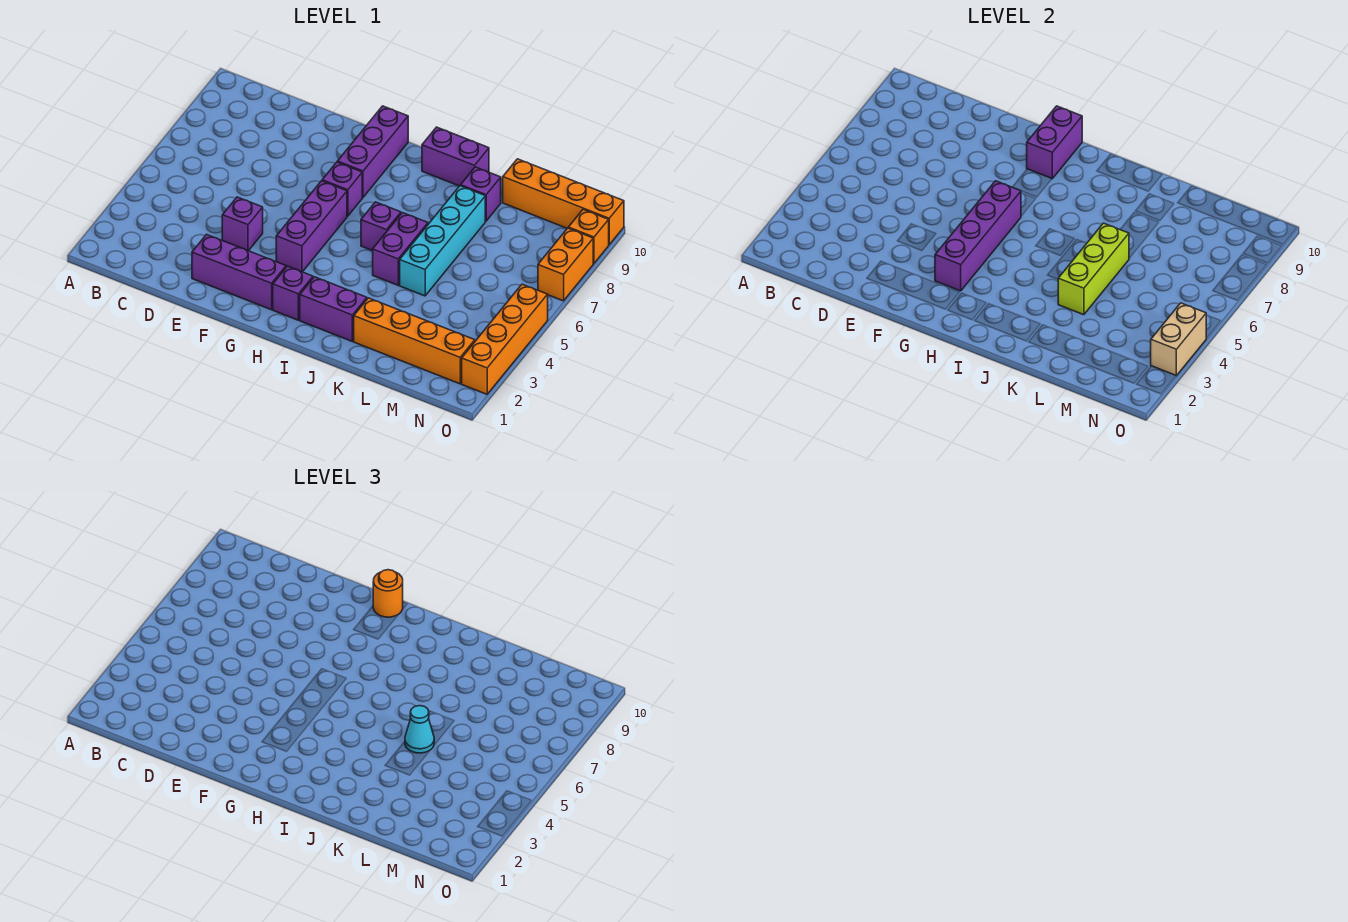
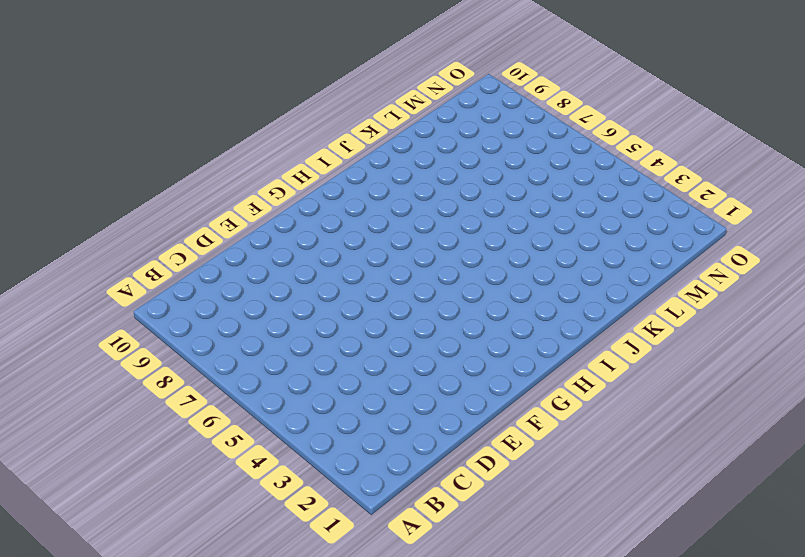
none -> purple brick E2:G2 level 1
none -> purple brick E4 level 1
none -> purple brick G4:G6 level 1

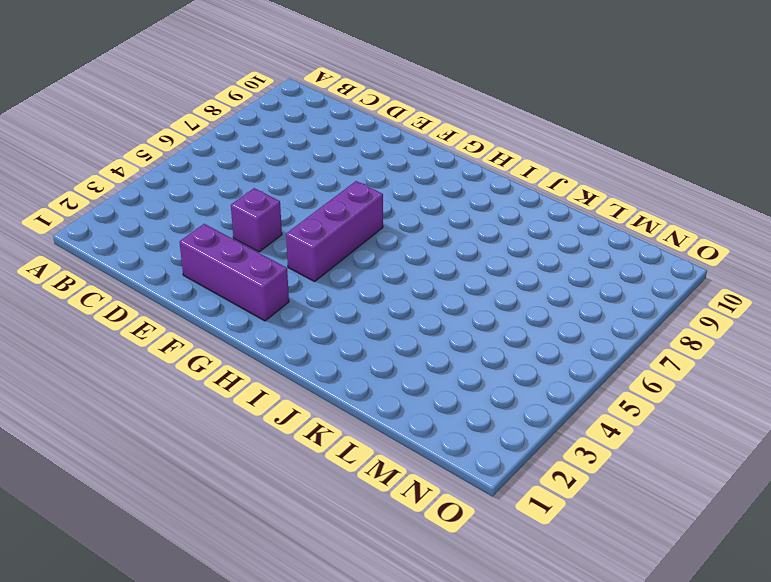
none -> purple brick G7 level 1
none -> purple brick G8:G10 level 1
none -> purple brick H2 level 1

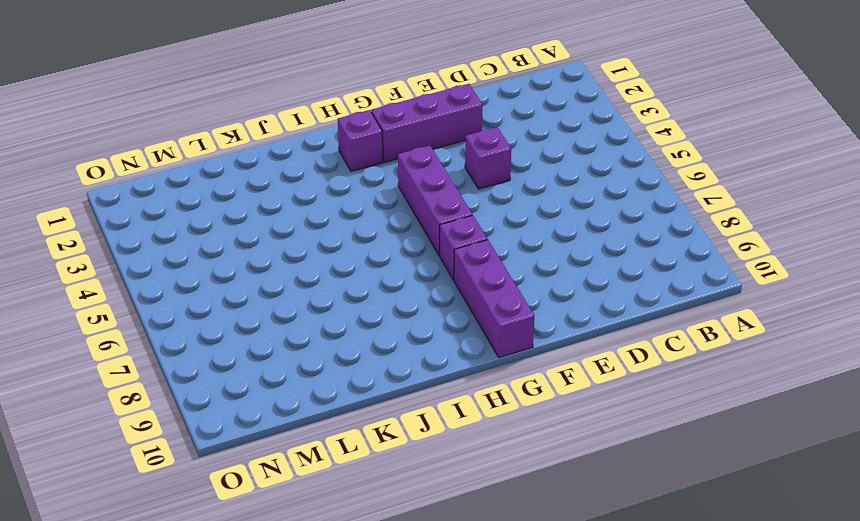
none -> purple brick I2:J2 level 1
none -> purple brick I6 level 1
none -> purple brick I10:J10 level 1

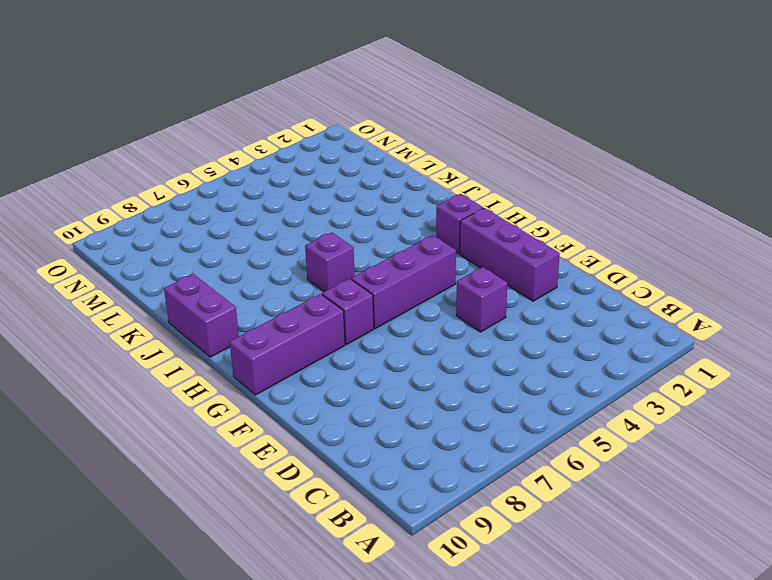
none -> purple brick I2:J2 level 1
none -> purple brick J5:J6 level 1
none -> orange brick K2:N2 level 1

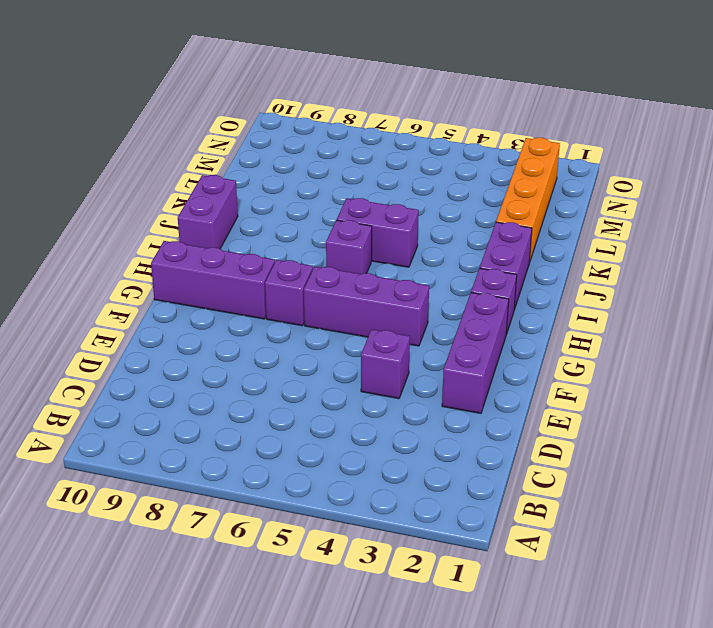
none -> cyan brick K5:K8 level 1
none -> purple brick K9 level 1
none -> orange brick L10:O10 level 1

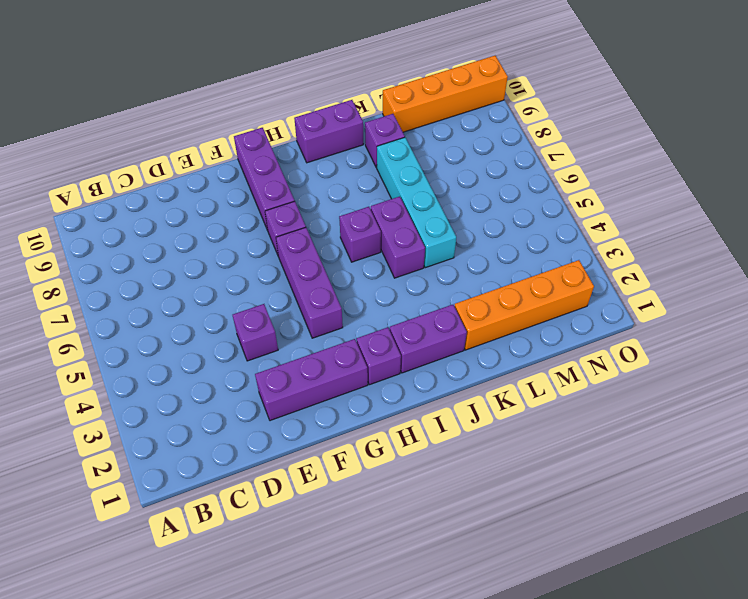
none -> orange brick O2:O5 level 1
none -> orange brick O7:O8 level 1
none -> orange brick O9 level 1

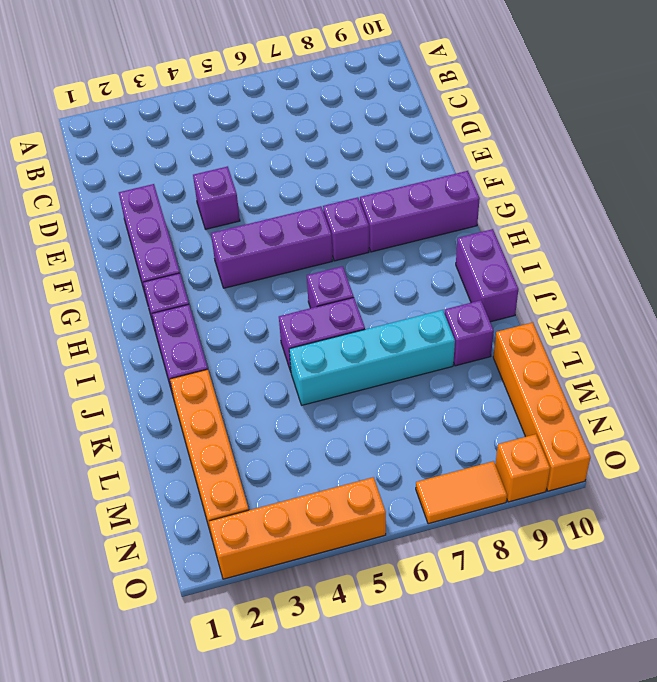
orange tile O7:O8 level 1 -> orange brick O7:O8 level 1
none -> purple brick G3:G6 level 2
none -> purple brick G9:G10 level 2
none -> lime brick K4:K6 level 2

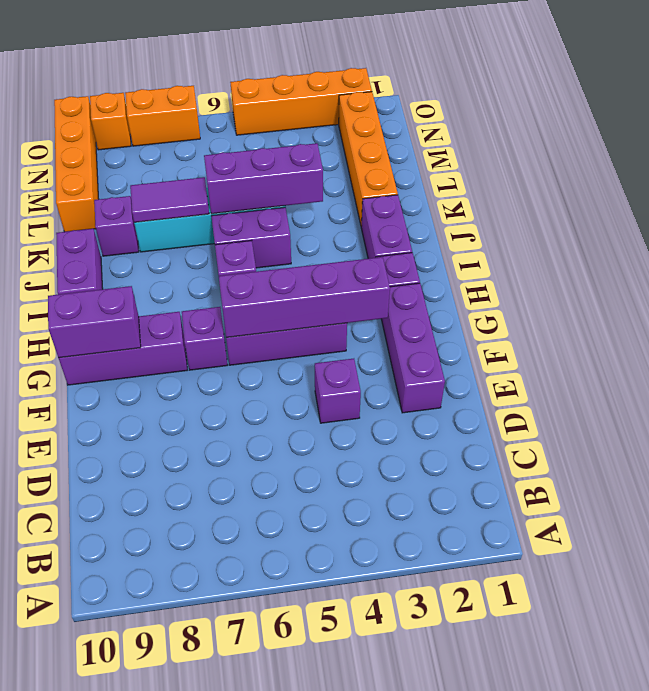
purple brick K4:K6 level 2 -> lime brick K4:K6 level 2
purple tile K7:K8 level 2 -> none
none -> tan brick O3:O4 level 2
none -> orange round brick G10 level 3
none -> cyan cone K5 level 3

